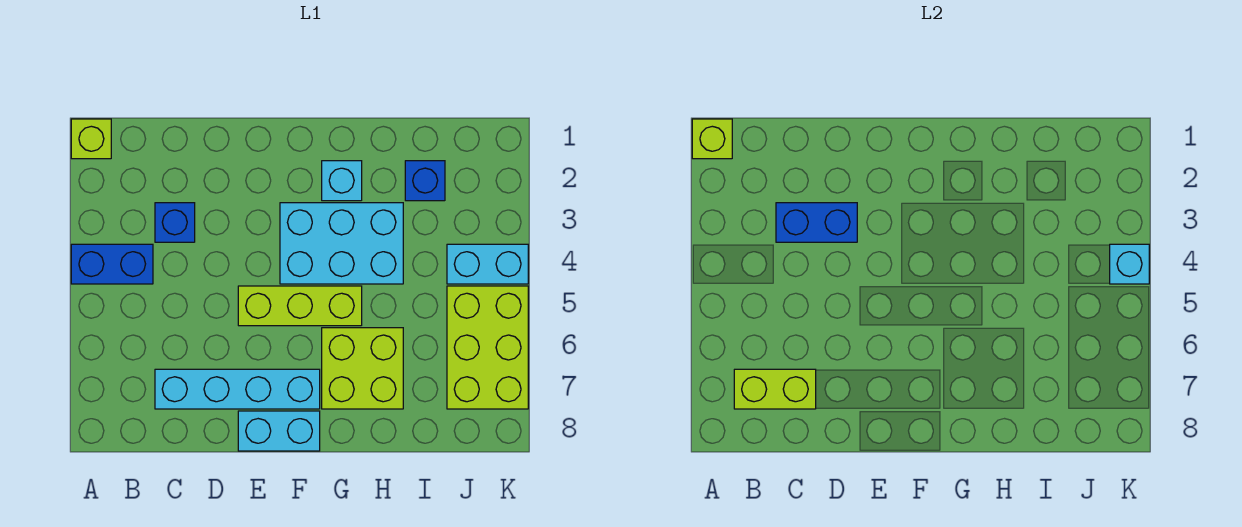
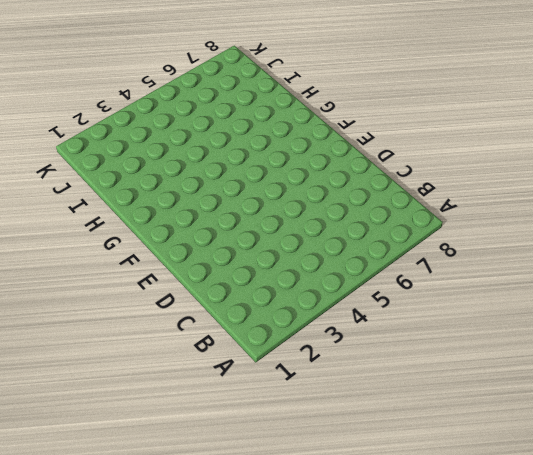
none -> lime brick A1 level 1
none -> blue brick A4:B4 level 1
none -> blue brick C3 level 1

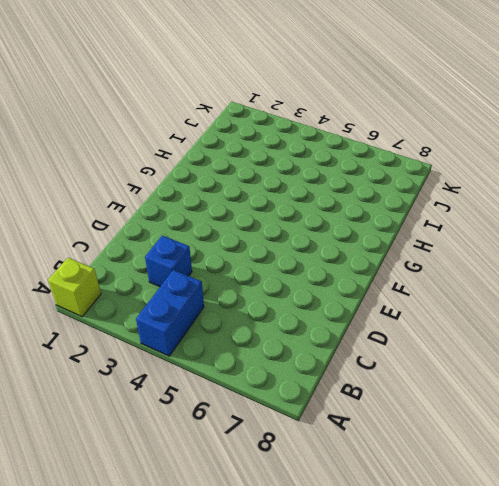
none -> cyan brick C7:F7 level 1
none -> lime brick E5:G5 level 1
none -> cyan brick E8:F8 level 1

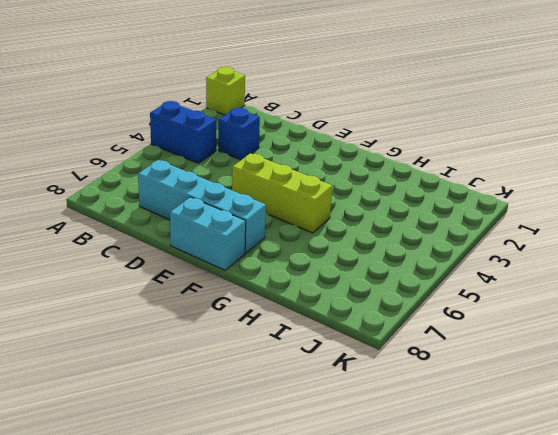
none -> cyan brick F3:H4 level 1
none -> cyan brick G2 level 1
none -> lime brick G6:H7 level 1

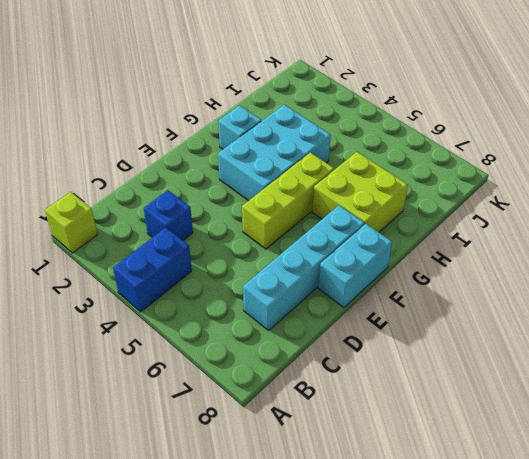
none -> blue brick I2 level 1
none -> cyan brick J4:K4 level 1
none -> lime brick J5:K7 level 1

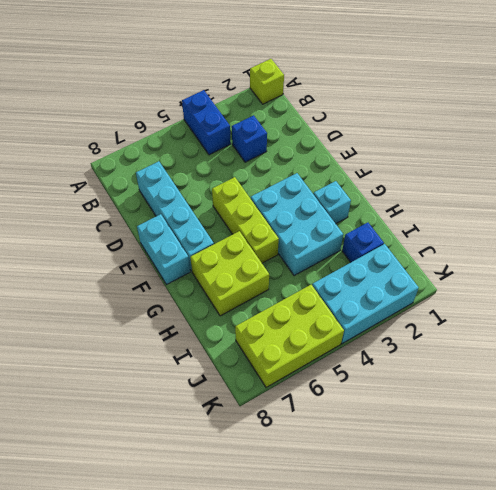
cyan brick J2:K4 level 1 -> cyan brick J4:K4 level 1
none -> lime brick A1 level 2
none -> lime brick B7:C7 level 2
none -> blue brick C3:D3 level 2

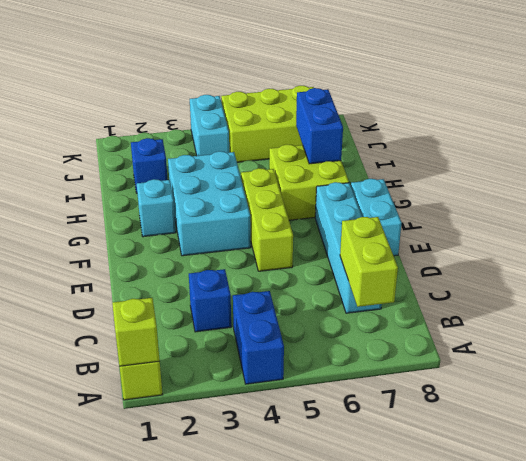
blue brick H7:I7 level 2 -> blue brick C3:D3 level 2
none -> cyan brick K4 level 2

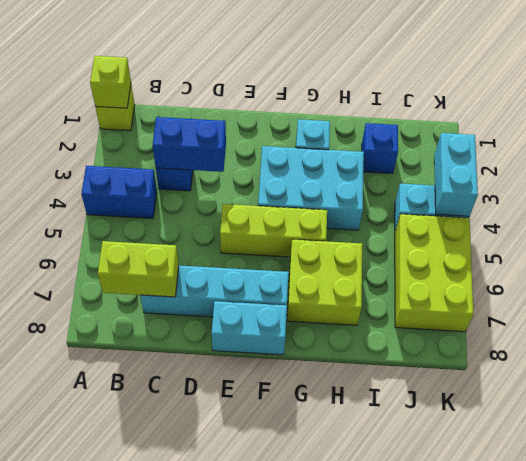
cyan brick K3:K4 level 2 -> cyan brick K4 level 2

